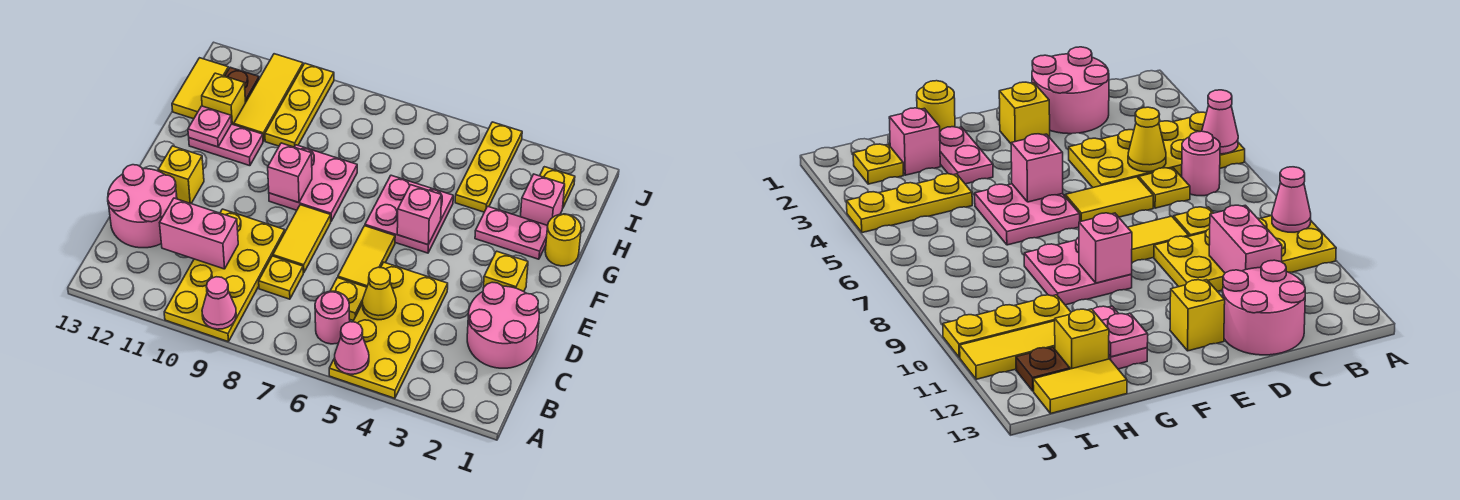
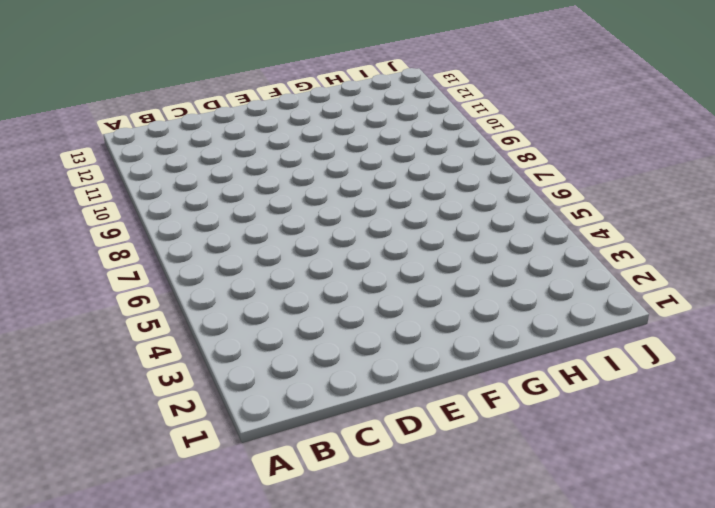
none -> yellow plate A4:D5 level 1
none -> yellow plate A9:D10 level 1
none -> pink round brick B6 level 1
none -> pink round brick C1:D2 level 1

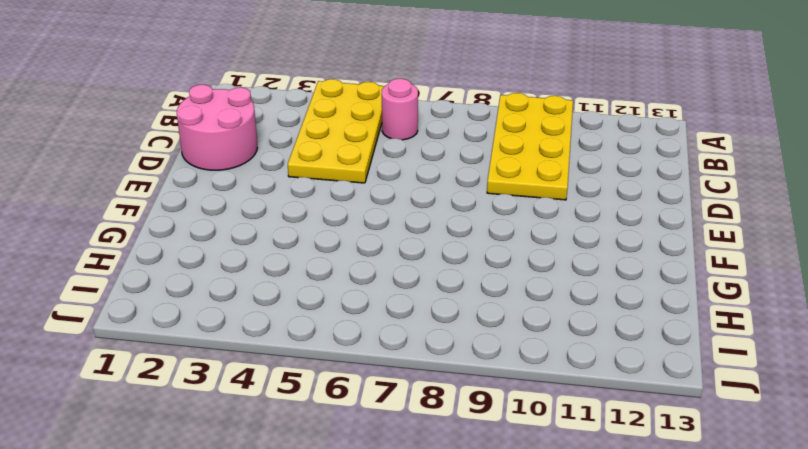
none -> yellow plate C6 level 1
none -> yellow plate C8 level 1
none -> pink round brick C12:D13 level 1
none -> yellow tile D6:E6 level 1

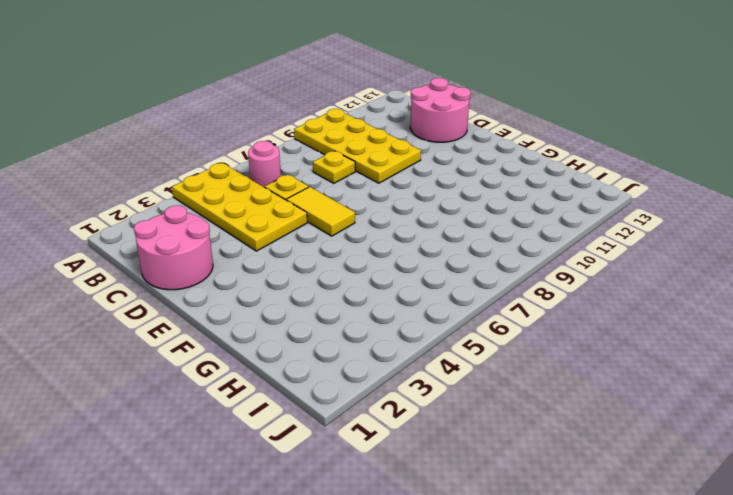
none -> yellow tile D8:E8 level 1
none -> yellow brick E2 level 1
none -> yellow brick E12 level 1
none -> pink plate F5:G6 level 1

